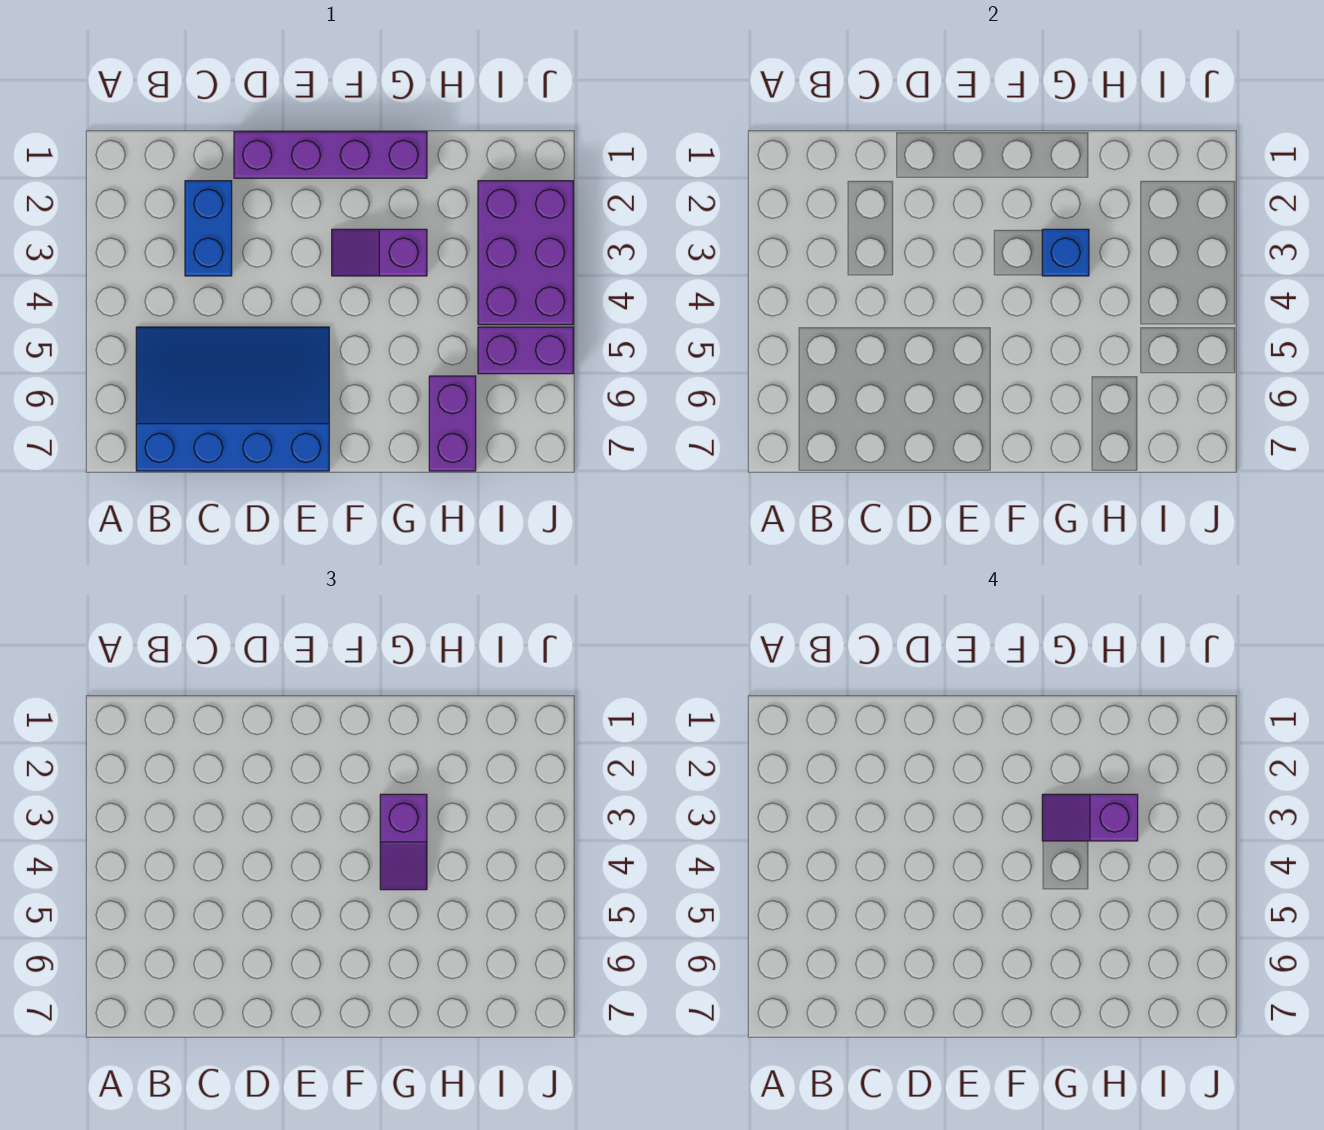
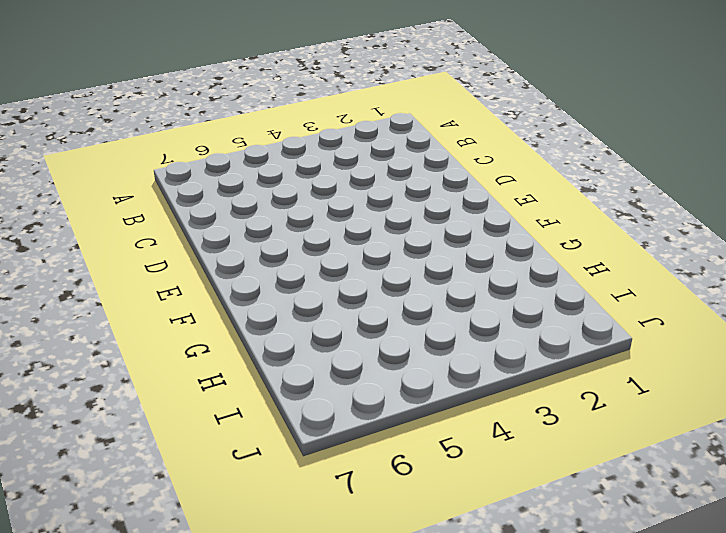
none -> blue slope B5:E7 level 1 top 7
none -> blue brick C2:C3 level 1

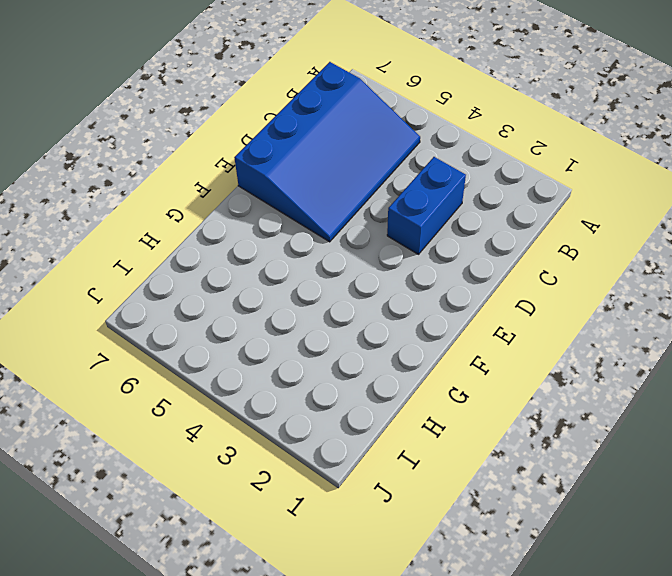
blue brick C3:D3 level 1 -> blue brick C2:C3 level 1
none -> purple brick D1:G1 level 1
none -> purple slope F3:G3 level 1 top G

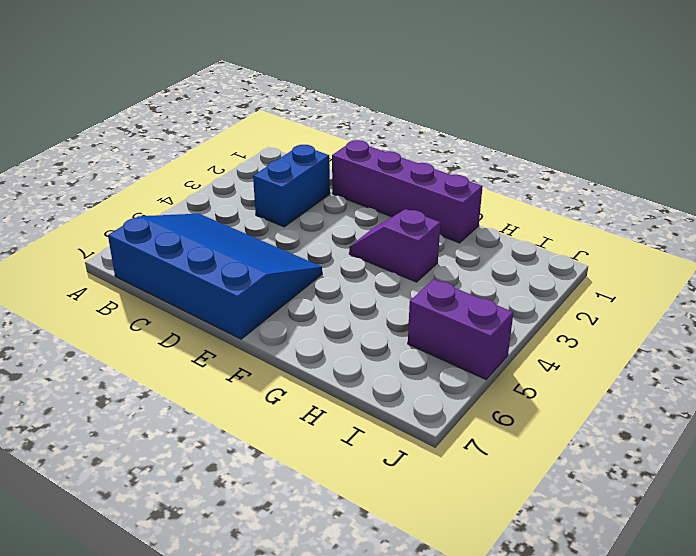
none -> purple brick H6:H7 level 1
none -> purple brick I2:J4 level 1

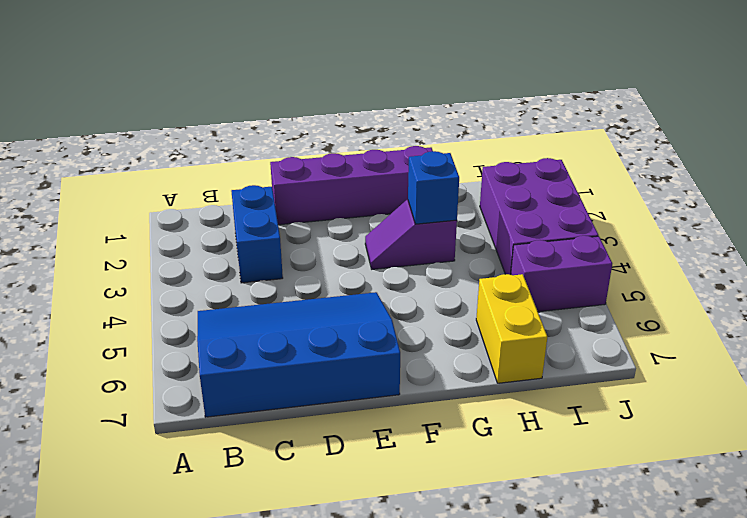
yellow brick H6:H7 level 1 -> purple brick H6:H7 level 1
none -> purple slope G3:G4 level 3 top 3
none -> purple slope G3:H3 level 4 top H

